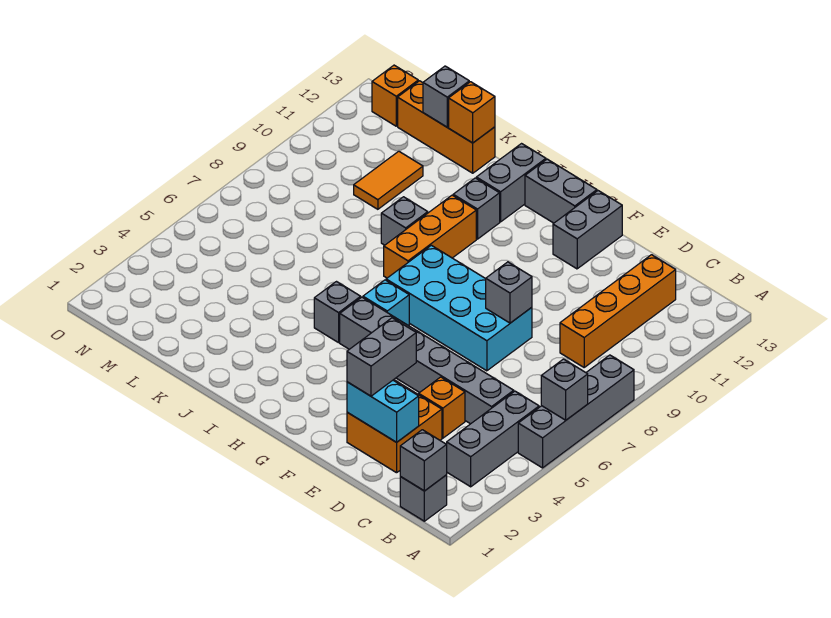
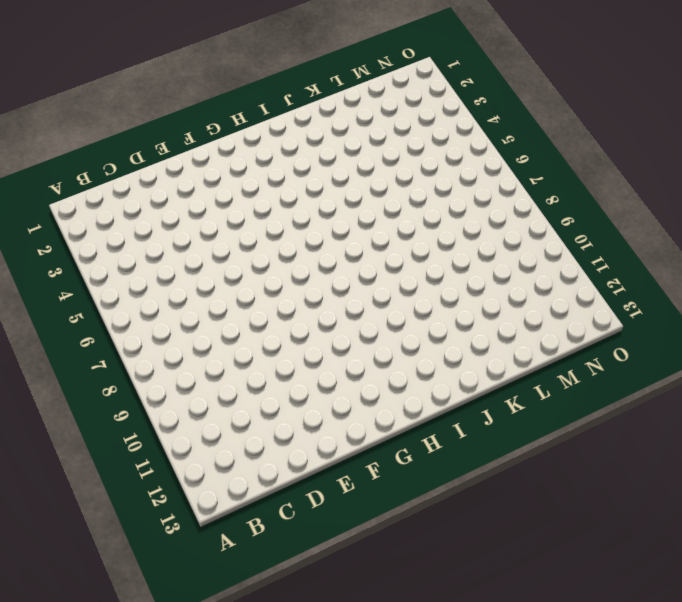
none -> grey brick A5:A8 level 1
none -> grey brick B1 level 1
none -> grey brick B3:B5 level 1

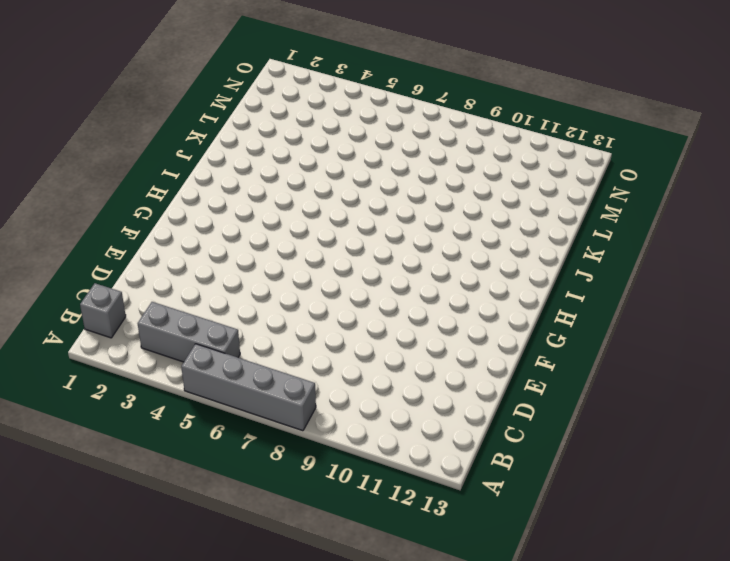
none -> grey brick C5:H5 level 1
none -> orange brick C9:C12 level 1
none -> orange brick D2:E3 level 1

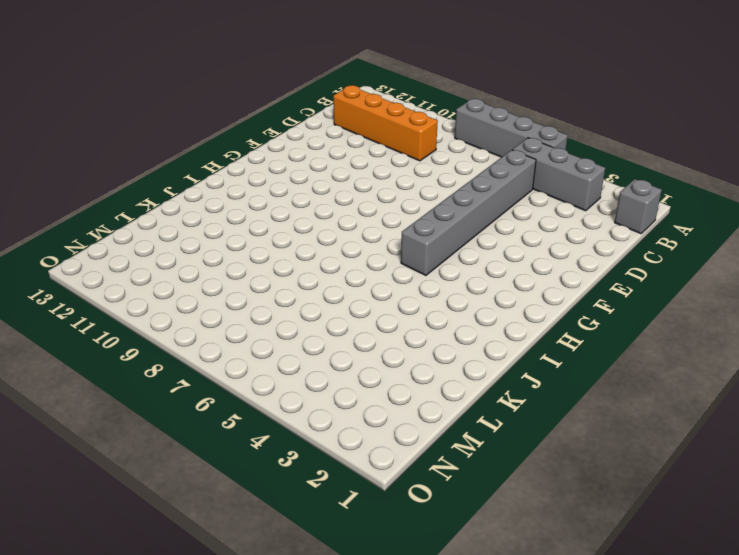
none -> orange brick D2:E3 level 1
none -> orange brick D4 level 1
none -> cyan brick E7:H8 level 1

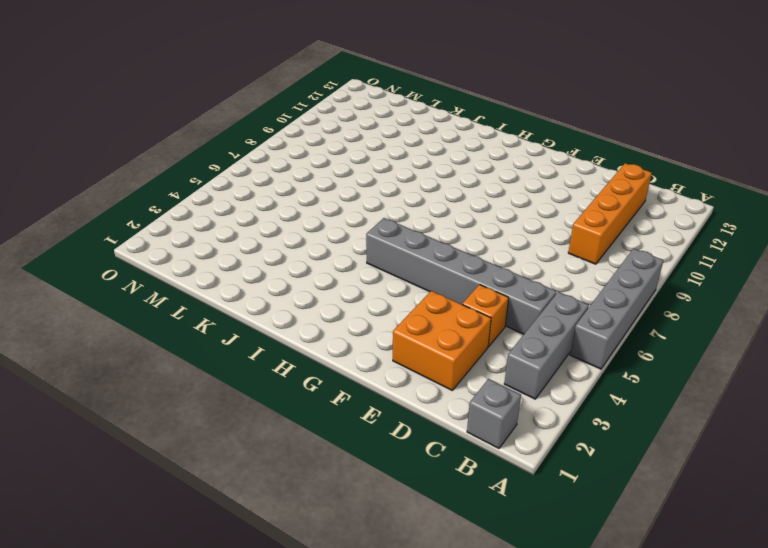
none -> cyan brick E7:H8 level 1
none -> grey brick F12:F13 level 1
none -> grey brick G13:H13 level 1

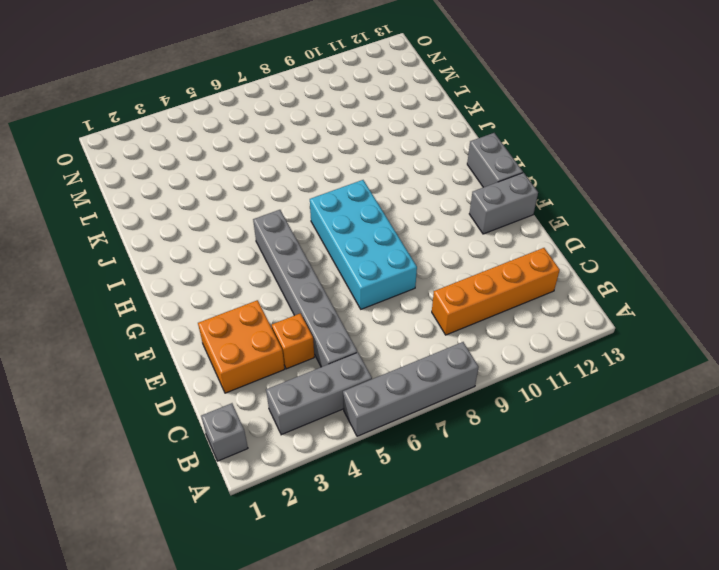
none -> cyan brick H6 level 1
none -> grey brick I5 level 1
none -> orange brick I8:I10 level 1

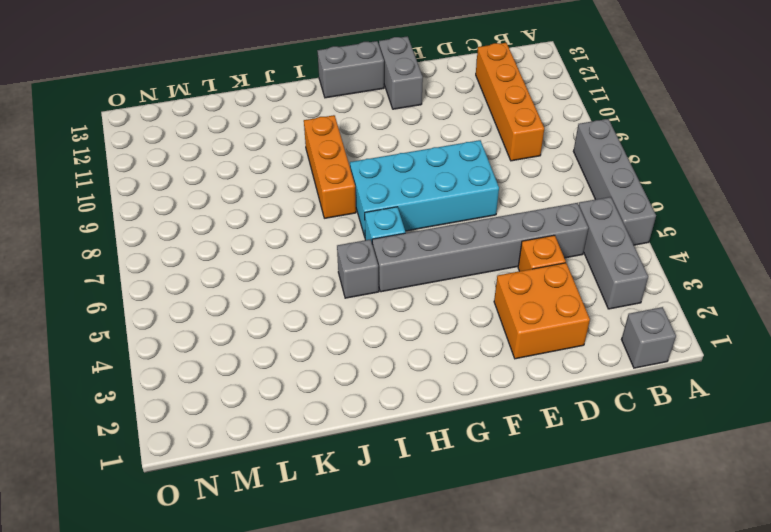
none -> grey brick I11 level 1
none -> grey brick I12:I13 level 1
none -> grey brick J9 level 1

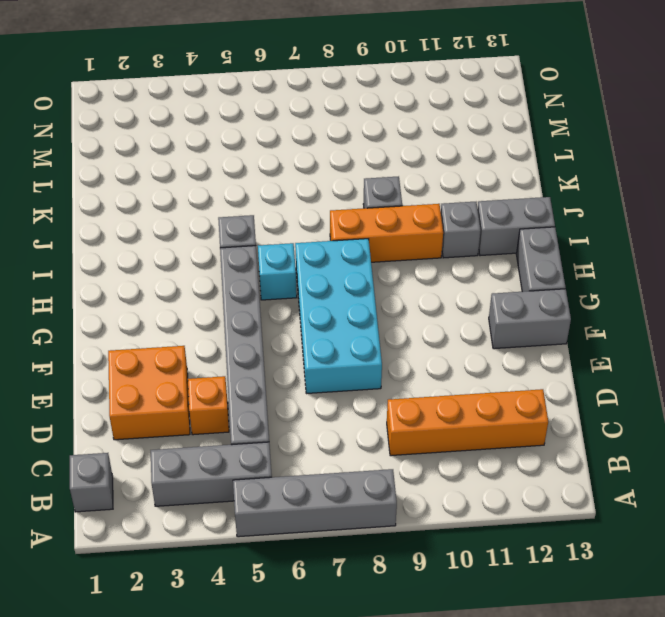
none -> orange brick K13:M13 level 1
none -> orange tile L10:L11 level 1
none -> orange brick N13 level 1

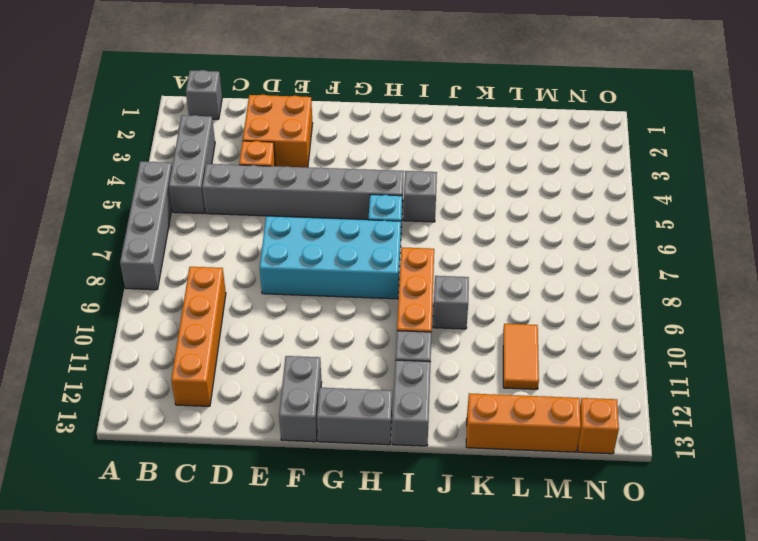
none -> grey brick A6 level 2
none -> grey brick B1 level 2
none -> cyan brick D2:E2 level 2

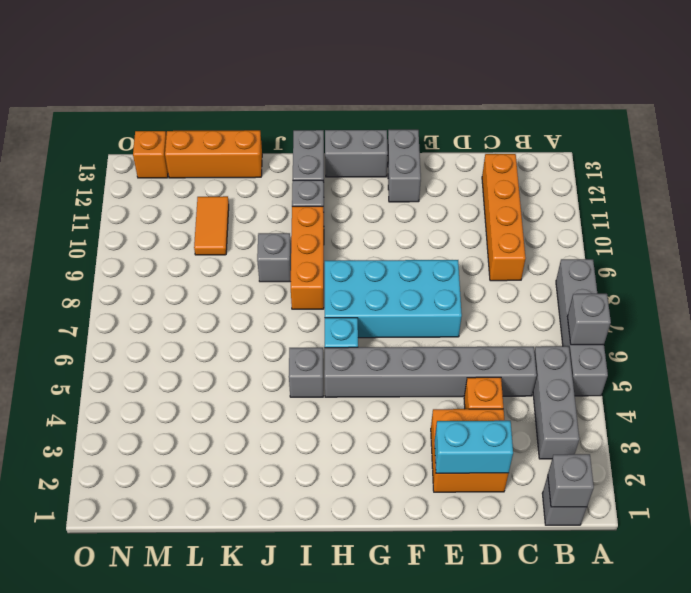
none -> grey brick E8 level 2
none -> orange brick K13 level 2
none -> grey brick L13 level 2

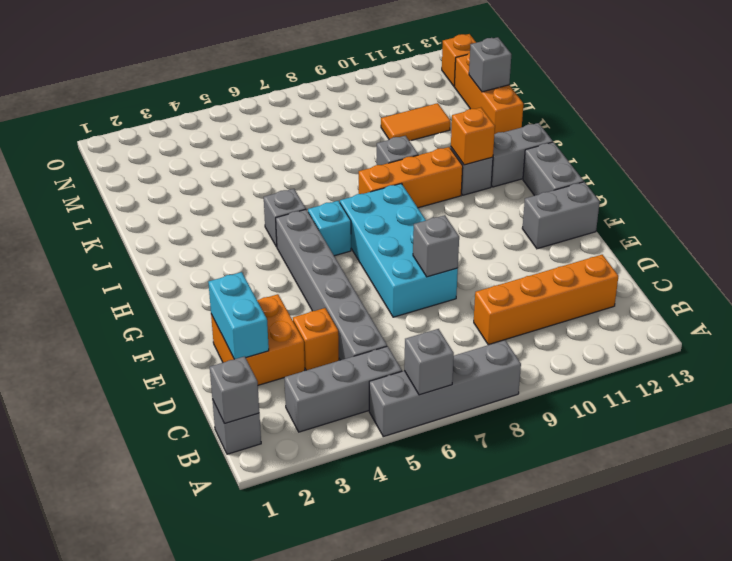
orange brick I11 level 2 -> orange brick K13 level 2
none -> grey brick E2:E3 level 3

